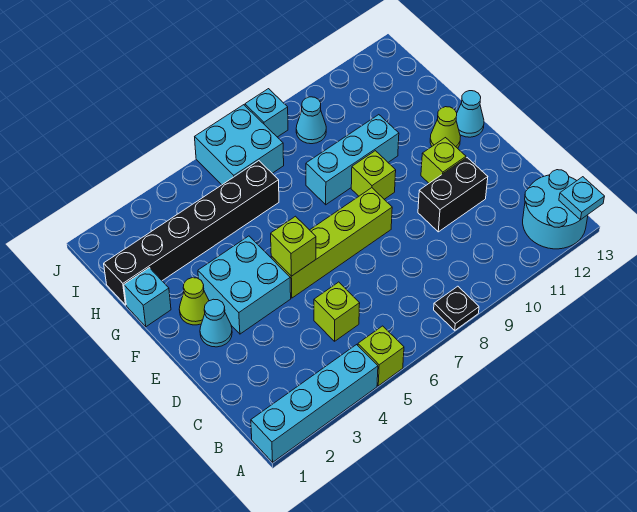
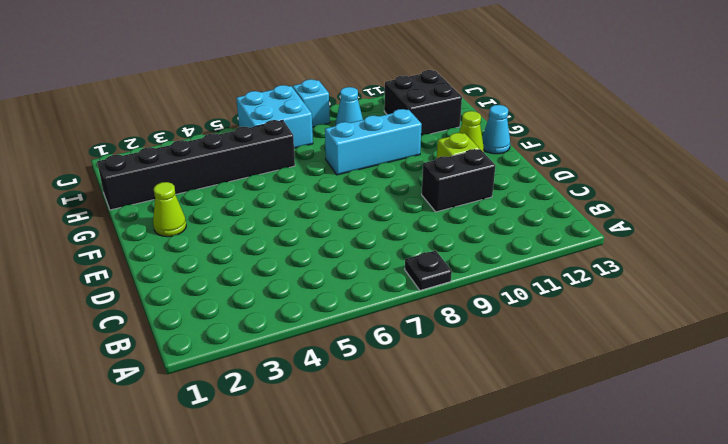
black brick H11:I12 level 1 -> none
none -> cyan brick A1:A4 level 1
none -> lime brick A5 level 1
none -> cyan round brick A12:B13 level 1

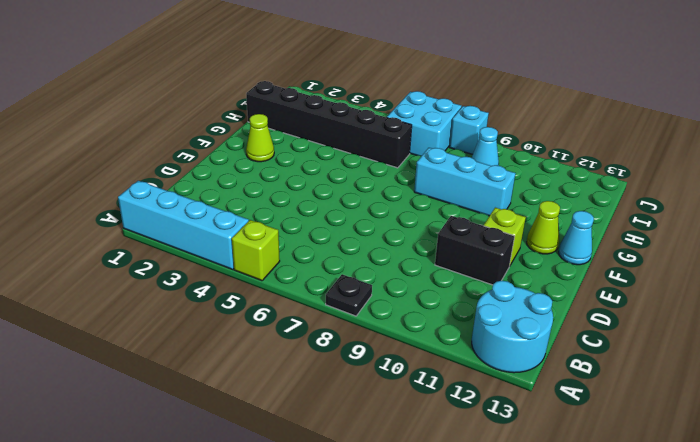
none -> lime brick C5 level 1
none -> cyan cone E2 level 1
none -> cyan brick E3:F4 level 1

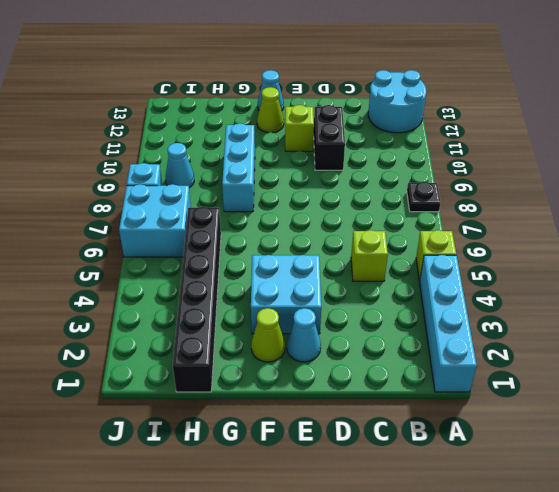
none -> lime brick E5:E8 level 1
none -> lime brick F9 level 1
none -> cyan brick G1 level 1

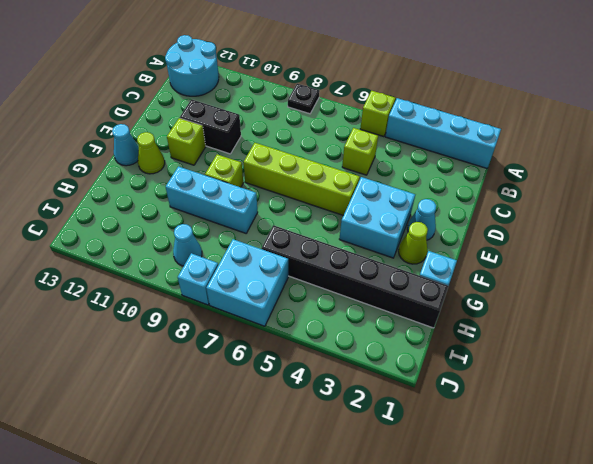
none -> cyan plate A13 level 2
none -> lime brick E5 level 2

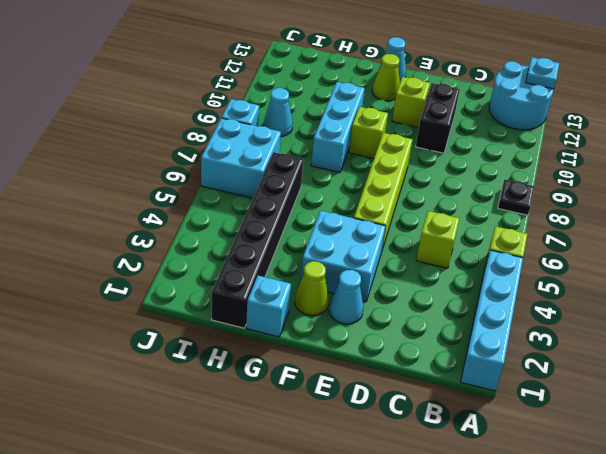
none -> lime brick E5 level 2

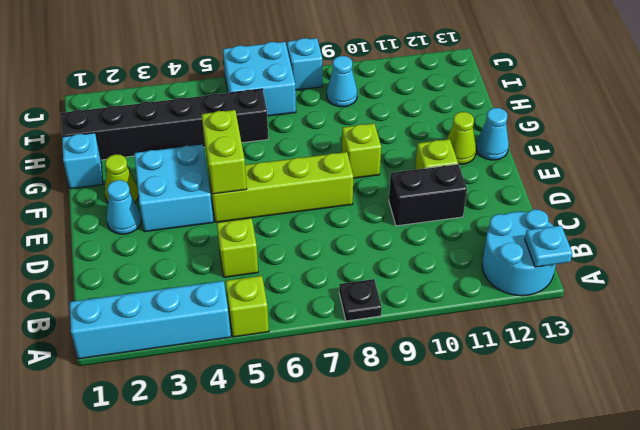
lime brick E5:F5 level 2 -> lime brick E5 level 2
none -> cyan brick G8:G10 level 1

